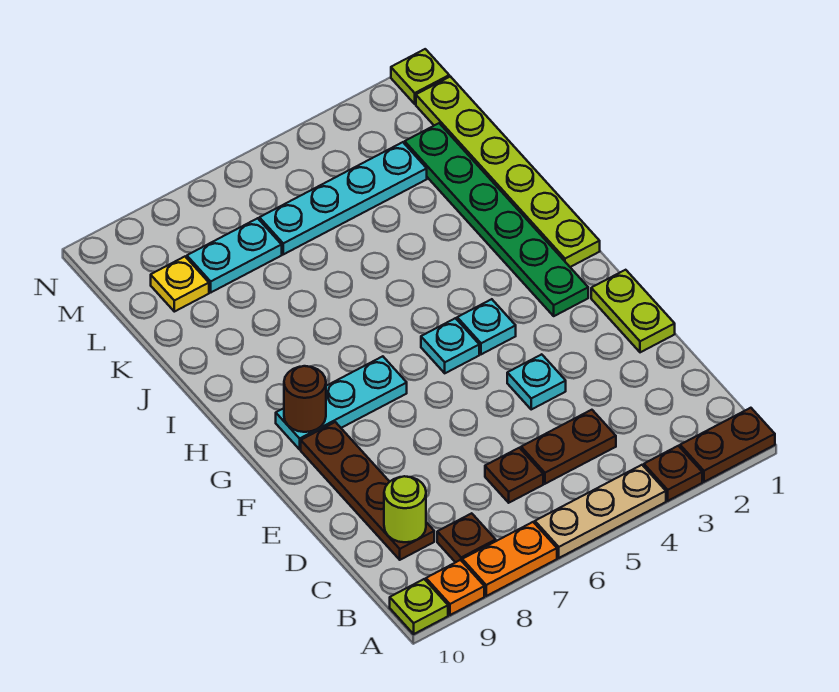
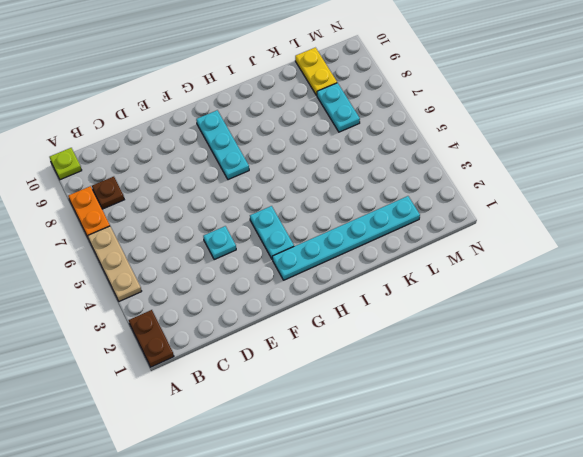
cyan plate G2:L2 level 1 -> green plate G2:L2 level 1
cyan plate G3:G4 level 1 -> cyan plate G4 level 1
yellow plate L9:L10 level 1 -> yellow plate L9 level 1
none -> brown plate A3 level 1
none -> orange plate A9 level 1
none -> brown plate C4:C5 level 1

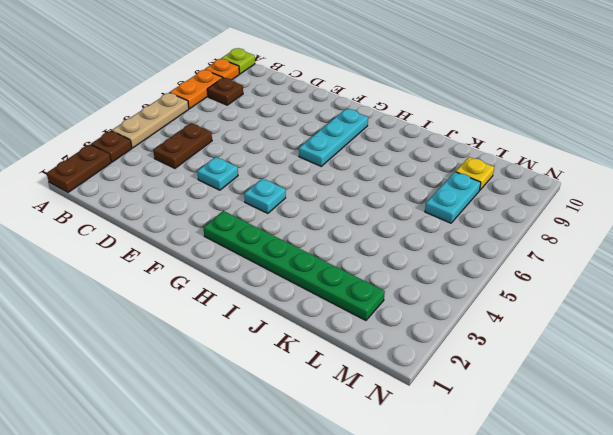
none -> brown plate C6 level 1
none -> brown plate C9:F9 level 1
none -> lime plate E1:F1 level 1

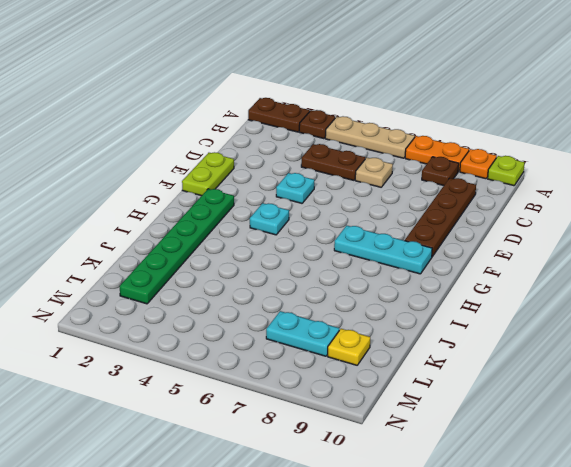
tan plate C6 level 1 -> brown plate C6 level 1
none -> cyan plate G5 level 1
none -> lime plate H1:M1 level 1
none -> cyan plate L3:L6 level 1

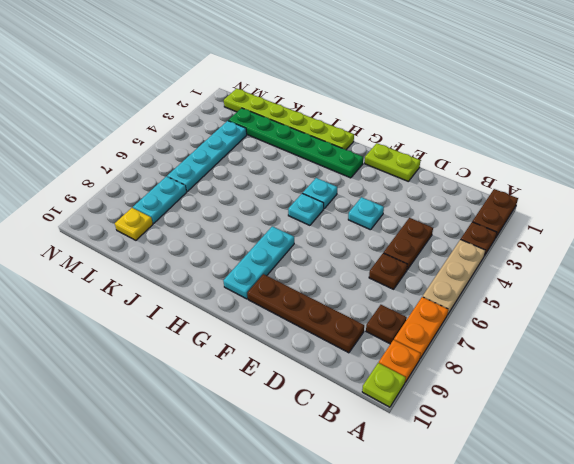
none -> lime plate N1 level 1
none -> lime round brick C9 level 2
none -> brown round brick G9 level 2

